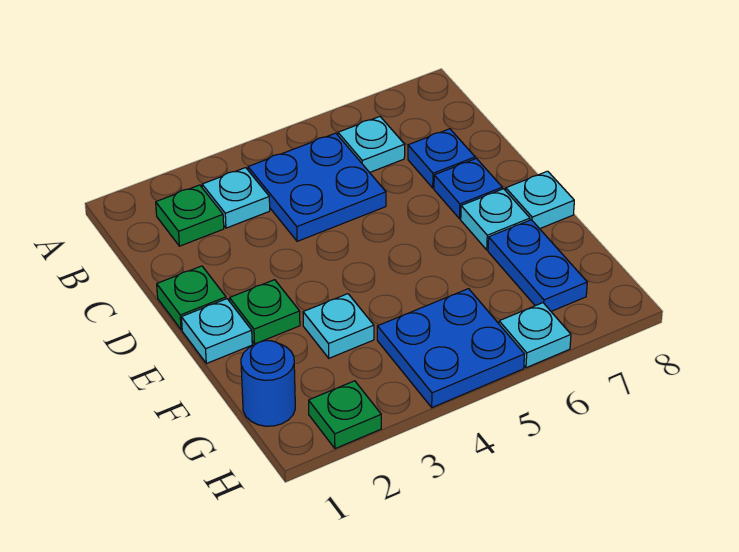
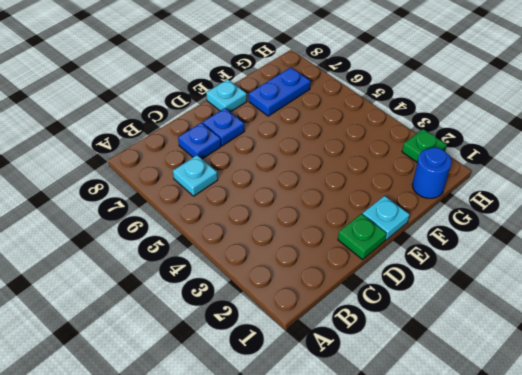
none -> green plate B2 level 1
none -> cyan plate B3 level 1
none -> blue plate B4:C5 level 1

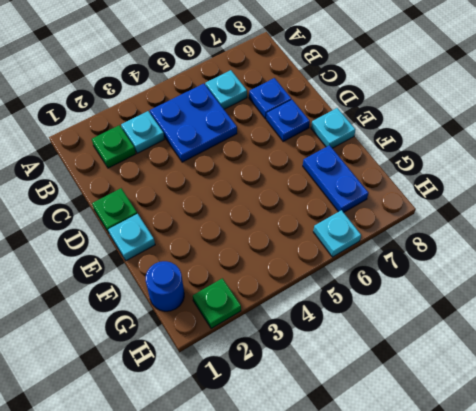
none -> green plate E2 level 1
none -> cyan plate E7 level 1
none -> cyan plate F3 level 1

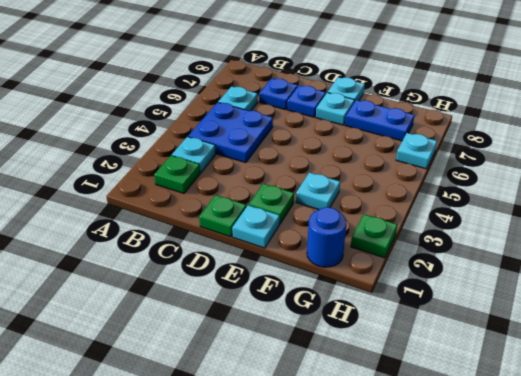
none -> blue plate G4:H5 level 1

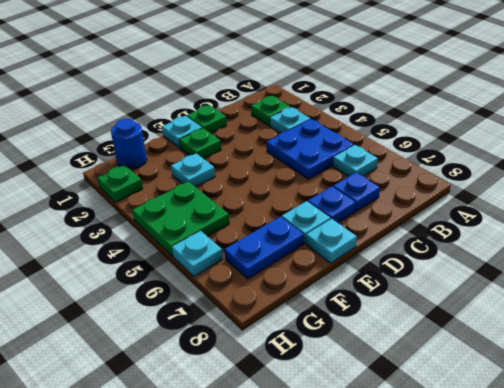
green plate G4:H5 level 1 -> blue plate G4:H5 level 1

